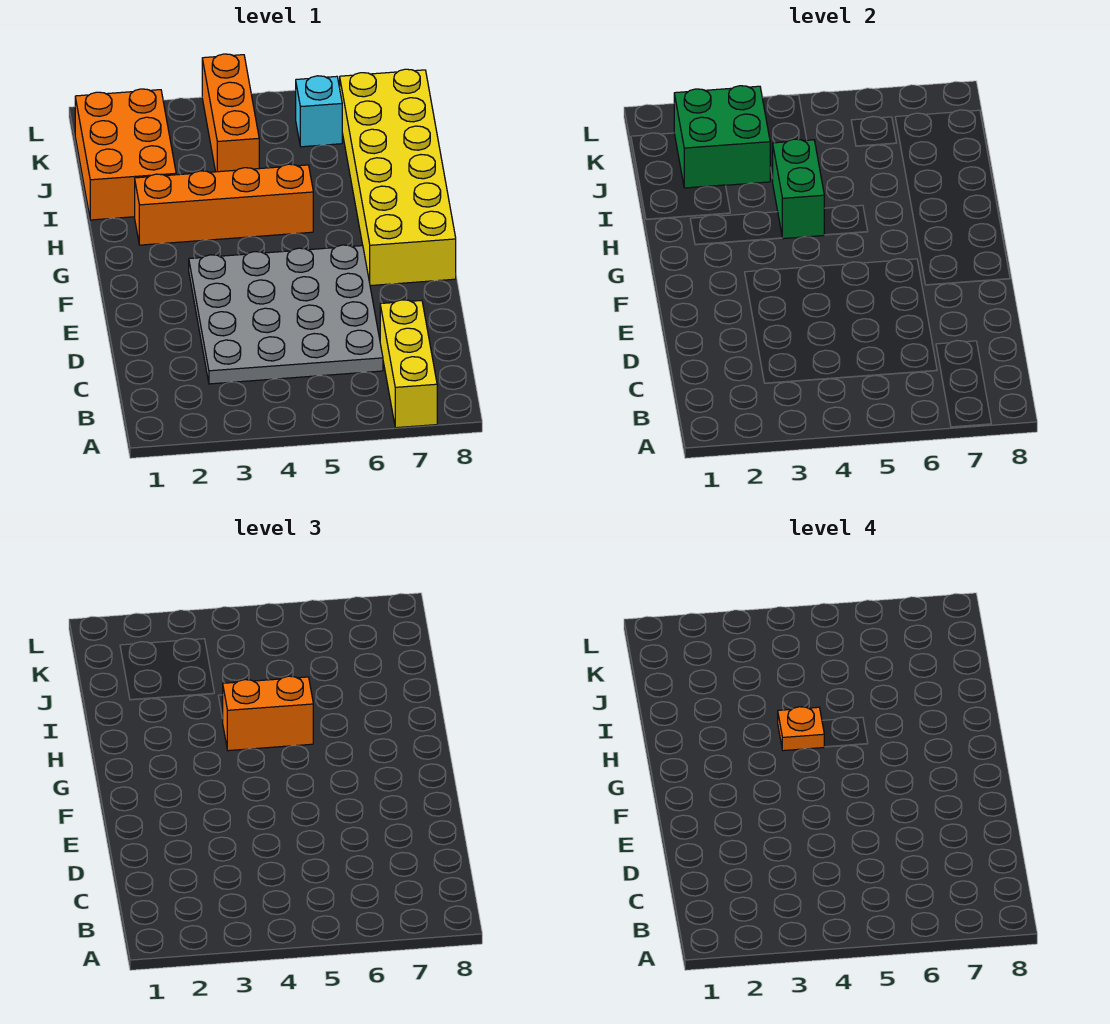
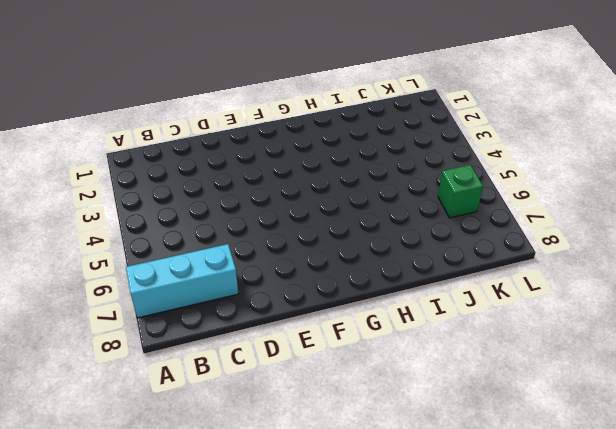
cyan brick A7:C7 level 1 -> yellow brick A7:C7 level 1
green brick K6 level 1 -> cyan brick K6 level 1
none -> grey plate C3:F6 level 1
none -> yellow brick F7:K8 level 1

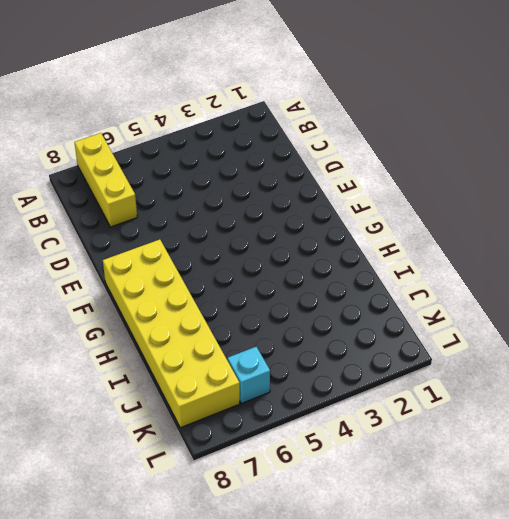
none -> grey plate C3:F6 level 1
none -> orange brick H2:H5 level 1

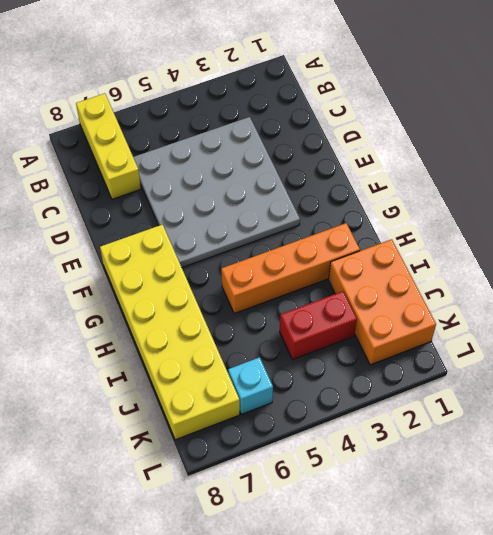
red brick J3:J4 level 1 -> orange brick J4:L4 level 1
none -> green brick H4:I4 level 2
none -> green brick J2:K3 level 2

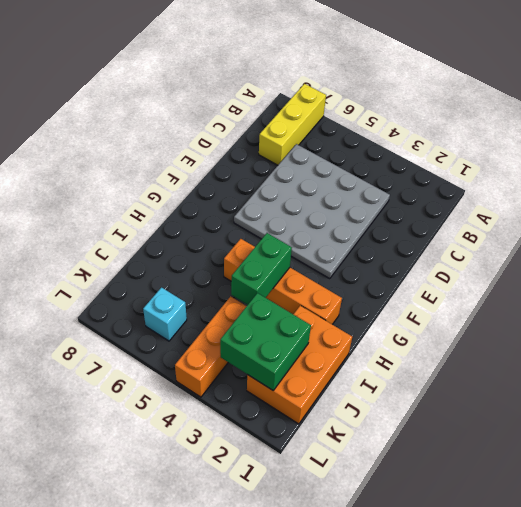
none -> yellow brick F7:K8 level 1
none -> orange brick H4:H5 level 3

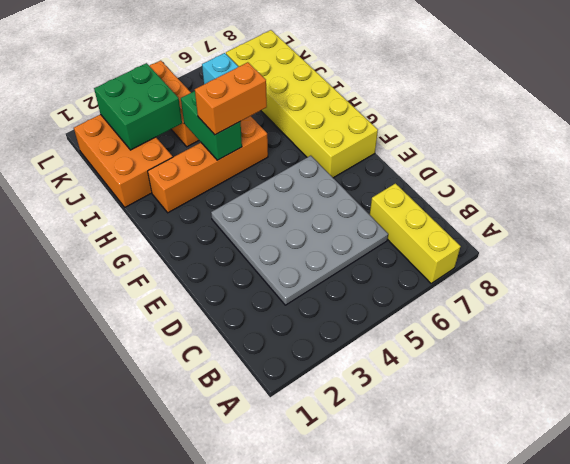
none -> orange plate H4 level 4

